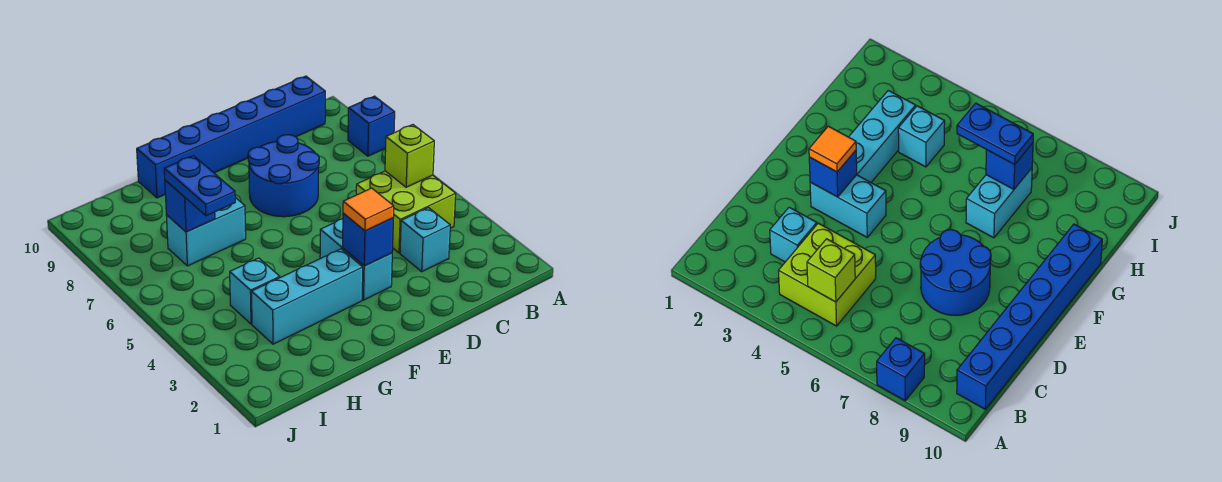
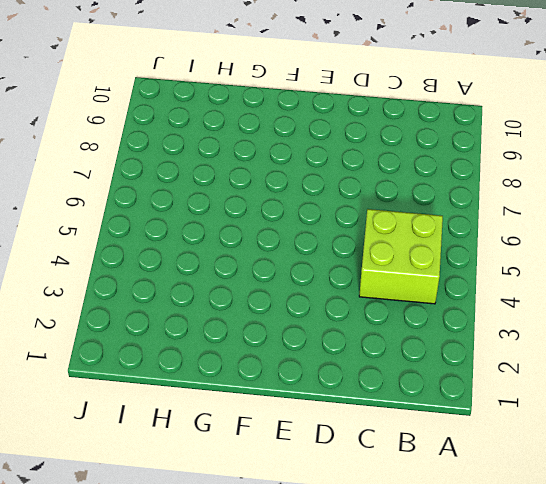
none -> blue brick A8 level 1
none -> blue brick B10:G10 level 1
none -> cyan brick C3 level 1

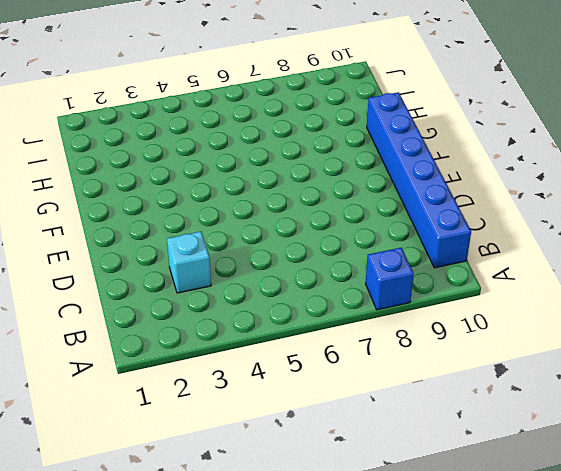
none -> lime brick B4:C5 level 1
none -> blue round brick D7:E8 level 1
none -> cyan brick E3:E4 level 1

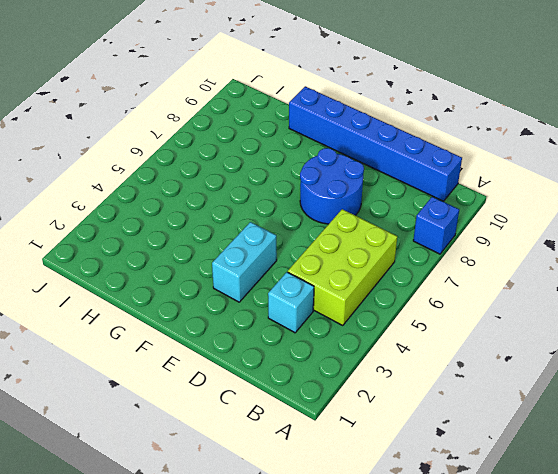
lime brick B4:C6 level 1 -> lime brick B4:C5 level 1
none -> cyan brick F3:H3 level 1
none -> cyan brick G7:H7 level 1
none -> cyan brick H4 level 1

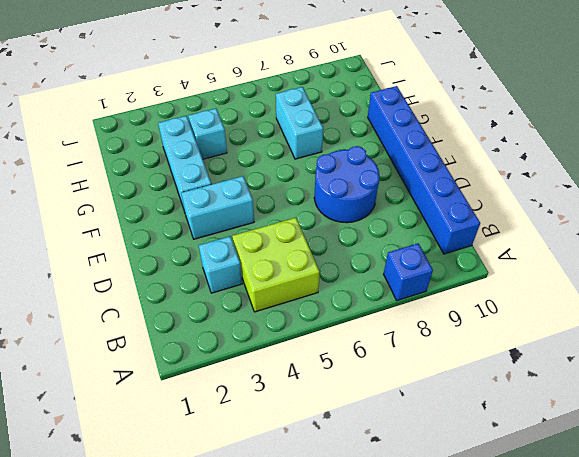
none -> lime brick B5 level 2
none -> blue brick E3 level 2
none -> blue brick H7 level 2

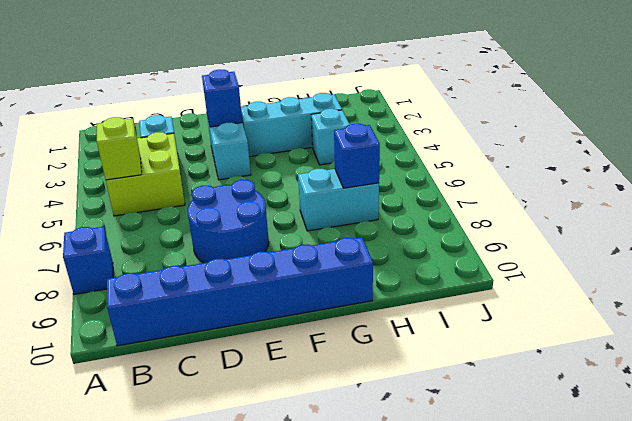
none -> orange tile E3 level 3
none -> blue plate H6:H7 level 3

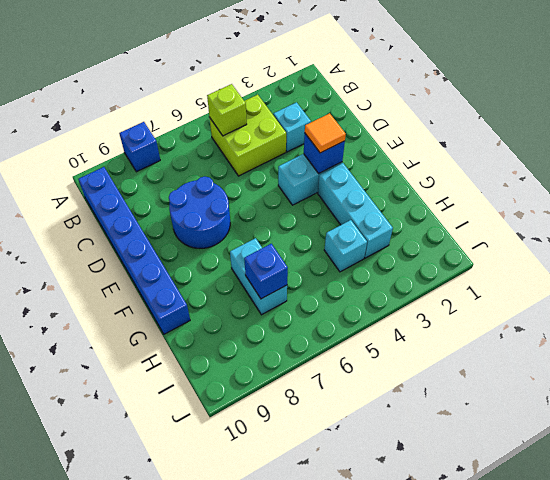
none -> blue plate H6:H7 level 3

